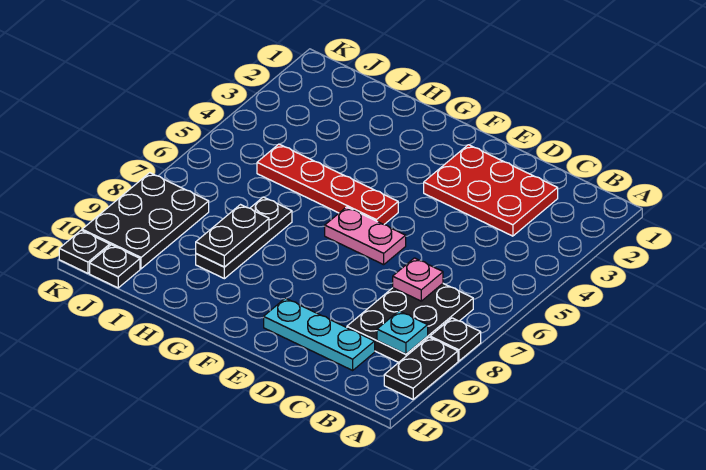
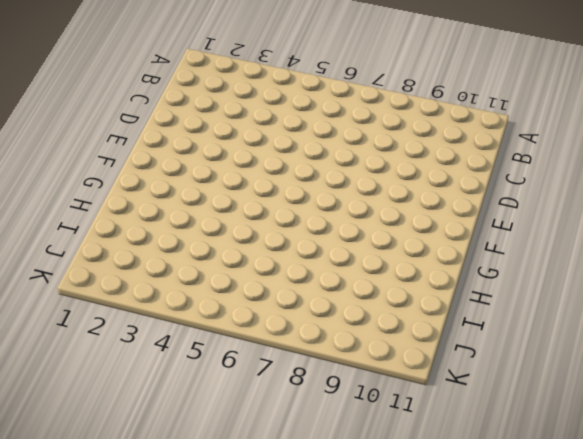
none -> black plate A8 level 1
none -> black plate A9:A10 level 1
none -> black plate B7:C9 level 1

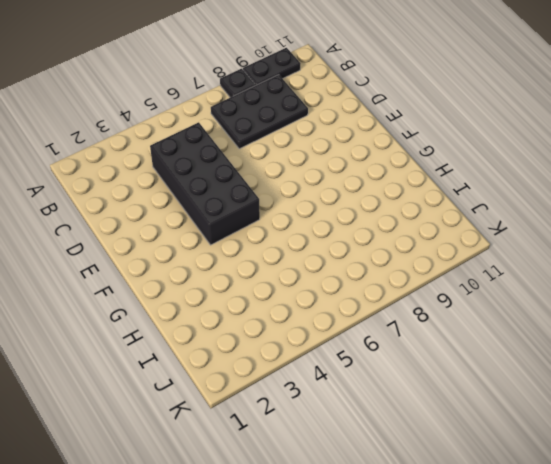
black brick C4:F5 level 1 -> red plate F5:I5 level 1
none -> red plate C2:E3 level 1
none -> cyan plate C10:E10 level 1
none -> pink plate E6:F6 level 1

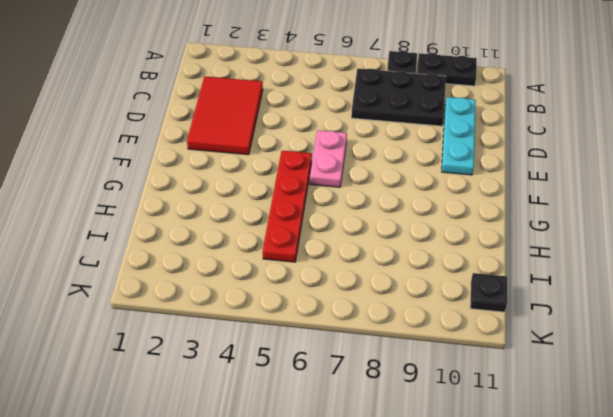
red tile C2:E3 level 1 -> red plate C2:E3 level 1
none -> black plate H7:H9 level 1
none -> black plate J8:K10 level 1
none -> black plate K11 level 1

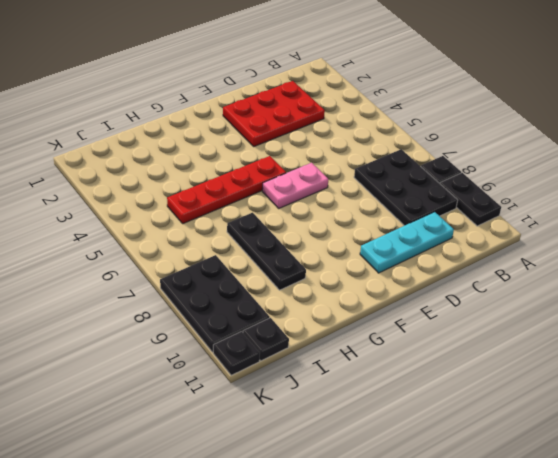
none -> cyan plate B9 level 2
none -> pink plate C7 level 2
none -> black plate H8:H9 level 2

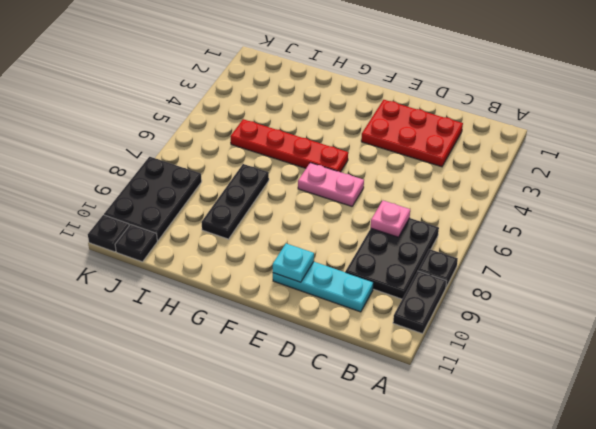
cyan plate E10 level 2 -> cyan plate B9 level 2
none -> black plate H8:H9 level 2

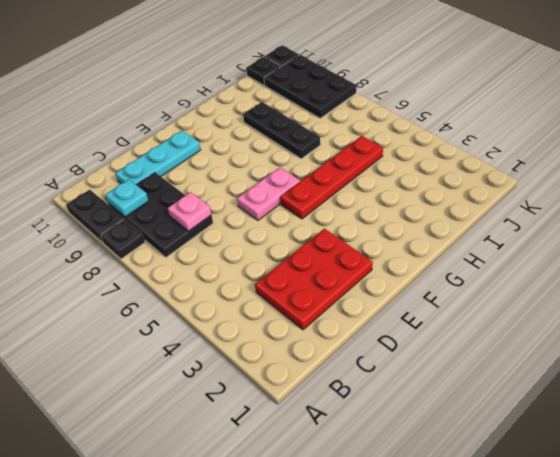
none -> black plate H8:H9 level 2

